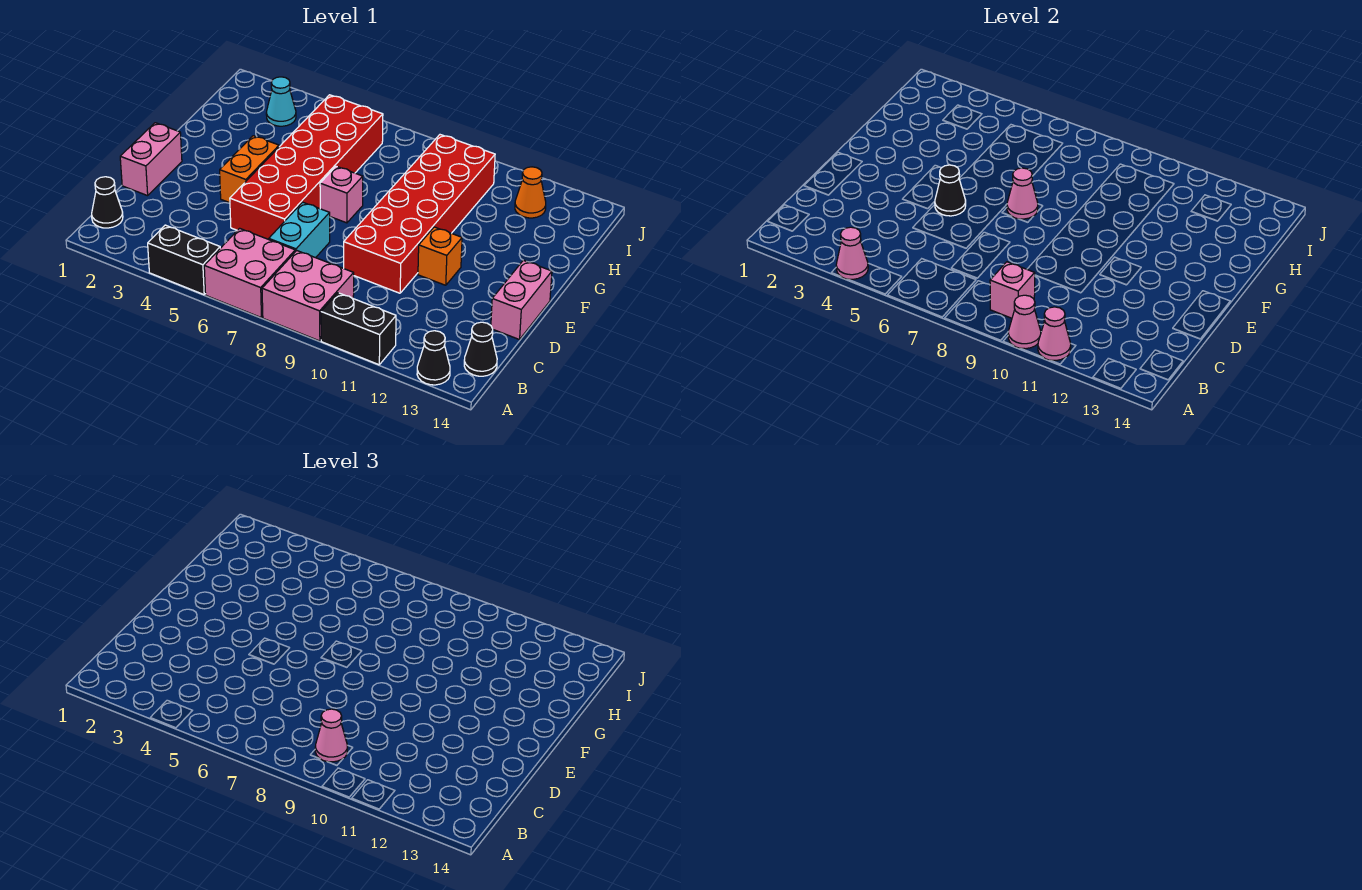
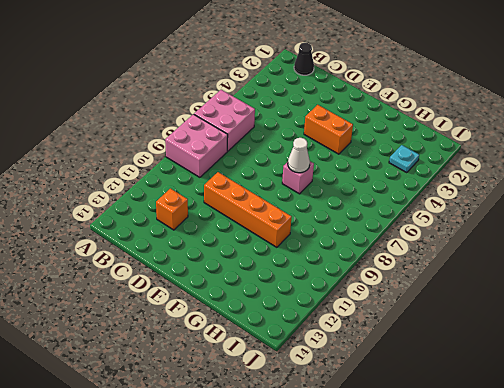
orange brick C12 level 1 -> orange brick E11 level 1
orange brick D10:G10 level 1 -> red brick D9:I10 level 1
white cone F7 level 2 -> pink cone F7 level 2
cyan plate I3 level 1 -> cyan cone I3 level 1
none -> black brick A4:A5 level 1
none -> black brick A10:A11 level 1
none -> black cone A13 level 1

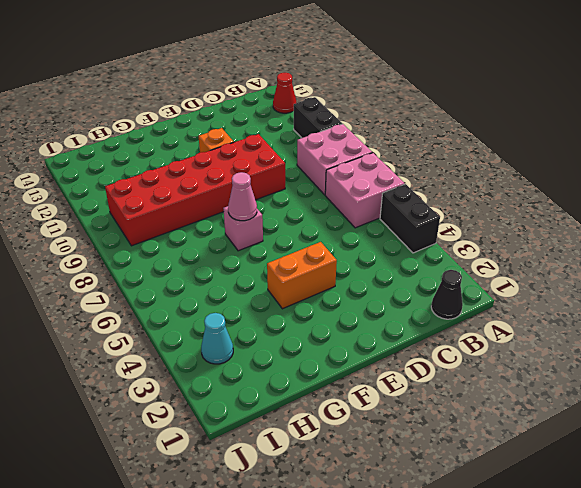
red cone A13 level 1 -> black cone A13 level 1
none -> black cone B14 level 1
none -> cyan brick C7:D7 level 1
none -> pink brick D1:E1 level 1

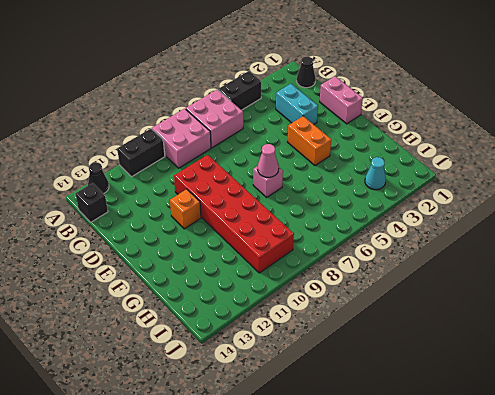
black brick B14 level 1 -> black cone B14 level 1
cyan brick C3:D3 level 1 -> cyan brick C7:D7 level 1
none -> red brick D5:I6 level 1
none -> pink brick D14:E14 level 1
none -> orange cone I12 level 1

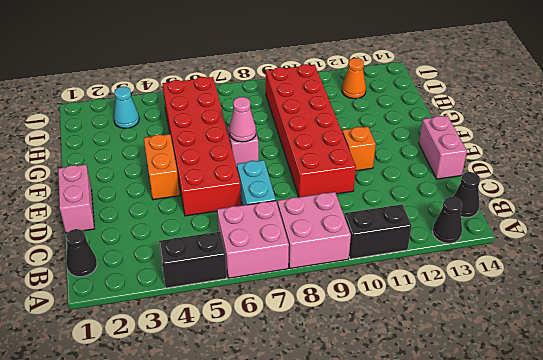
none -> pink cone A4 level 2
none -> pink cone A10 level 2
none -> pink cone A11 level 2

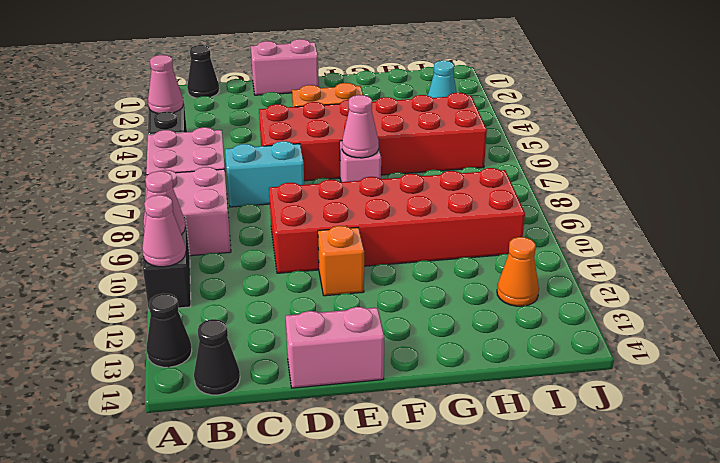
none -> pink brick B9 level 2
none -> black cone E5 level 2
none -> pink cone B9 level 3

